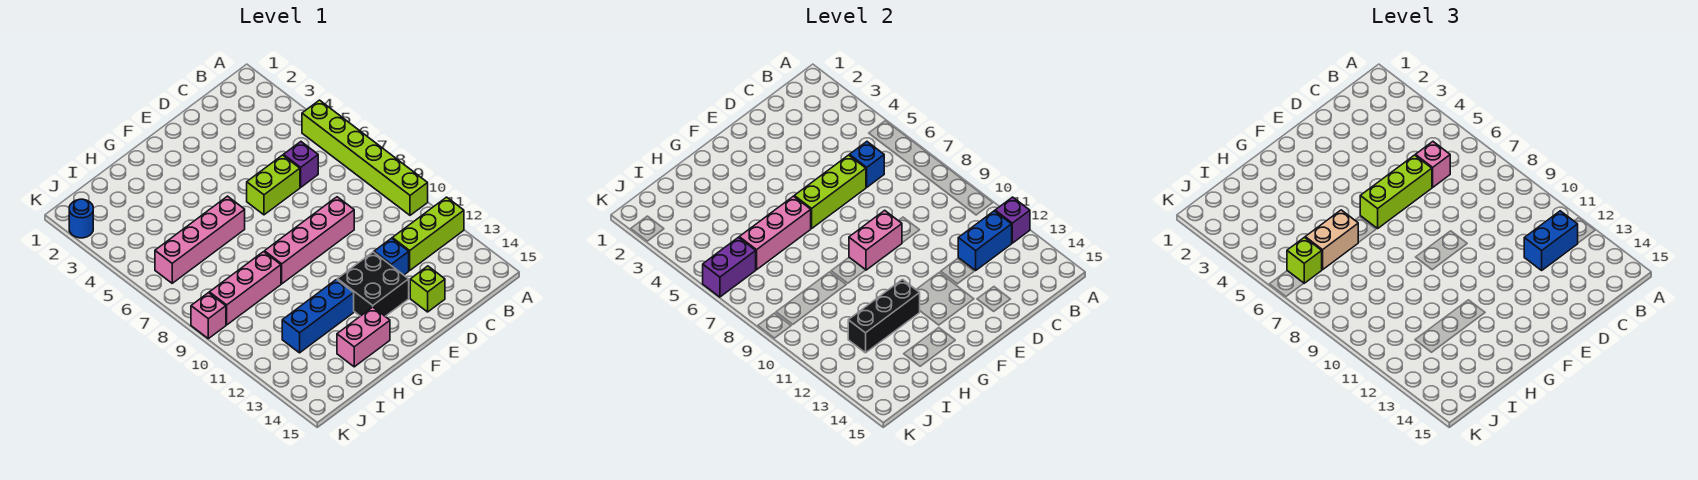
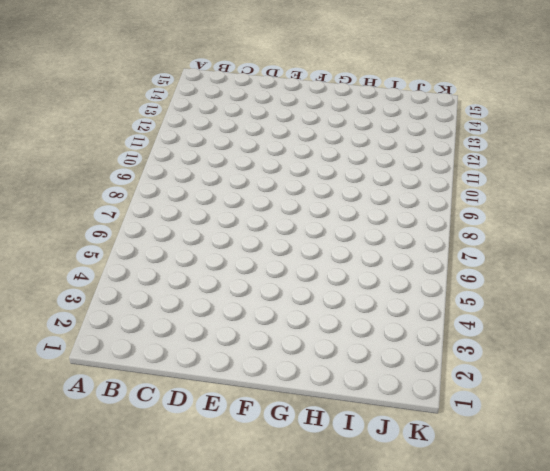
none -> lime brick A5:A10 level 1
none -> lime brick A12:C12 level 1
none -> purple brick C6 level 1

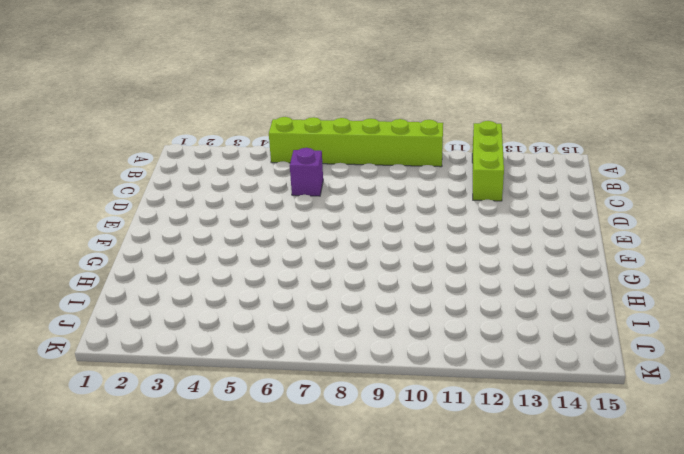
none -> lime brick D6:E6 level 1
none -> pink brick D9:G9 level 1
none -> blue brick D12 level 1

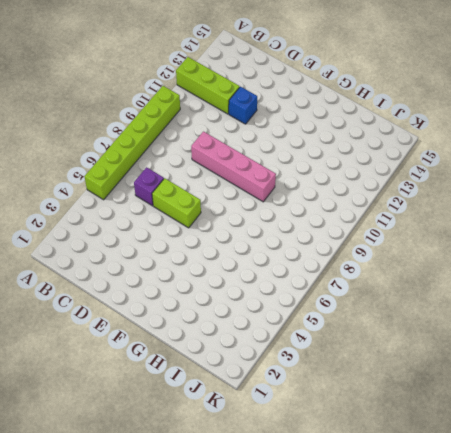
none -> lime brick D14 level 1
none -> black brick E12:F13 level 1
none -> pink brick G6:J6 level 1

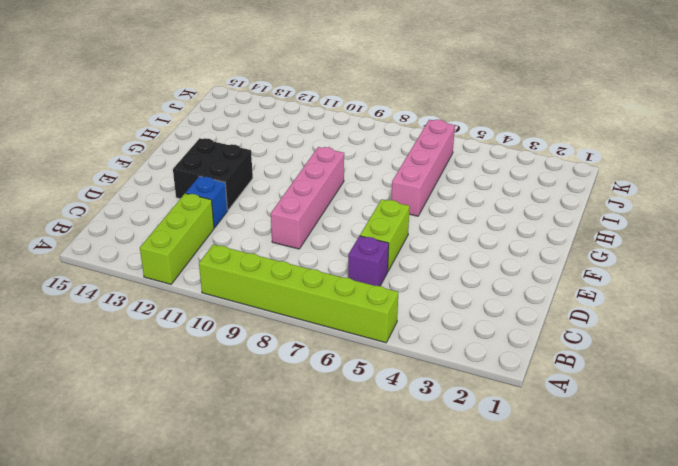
none -> lime brick D14 level 1
none -> blue brick G12:I12 level 1
none -> pink brick G14:H14 level 1

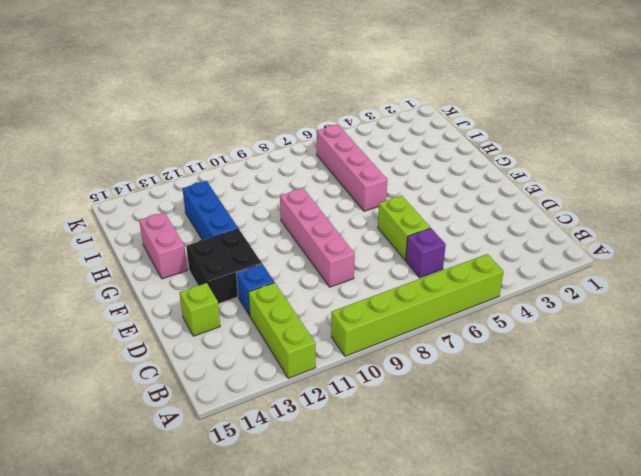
none -> pink brick H9:J9 level 1
none -> blue round brick K2 level 1
none -> pink brick K9 level 1

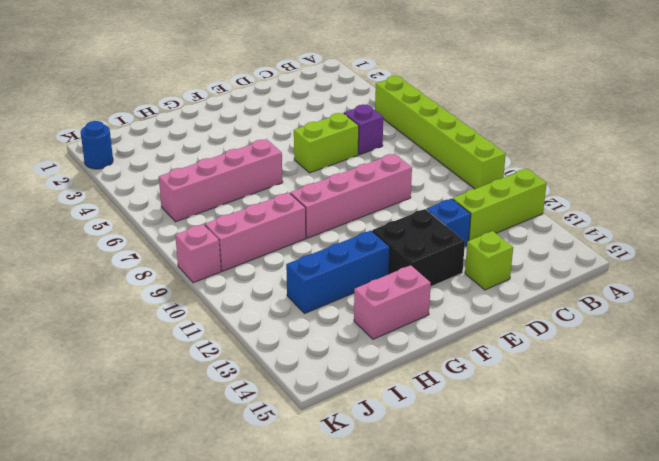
none -> purple brick A12 level 2
none -> blue brick B12:C12 level 2
none -> blue brick C6 level 2

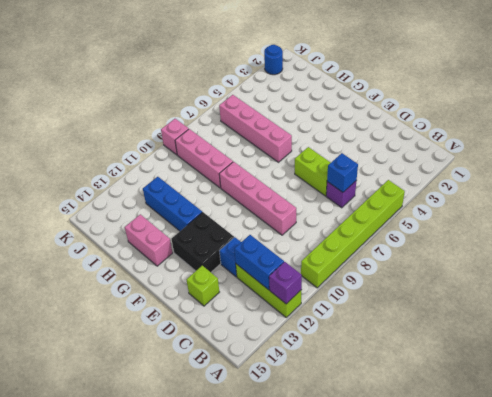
none -> lime brick D6:F6 level 2
none -> pink brick E9:F9 level 2
none -> pink brick G6:I6 level 2

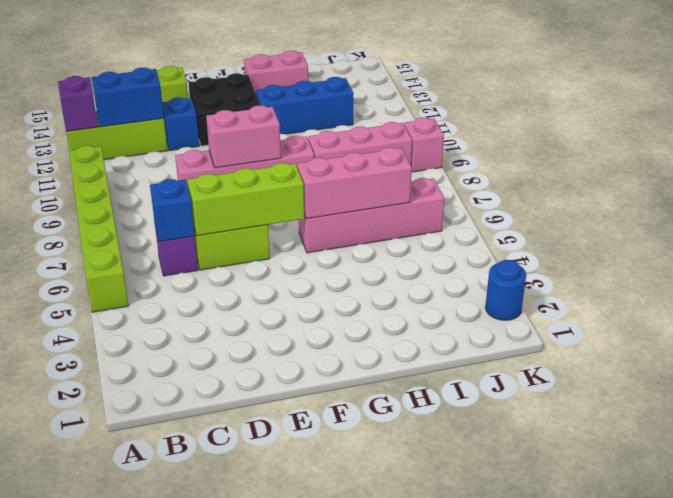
none -> black brick G12:I12 level 2
none -> purple brick J6:K6 level 2
none -> blue brick B12:C12 level 3

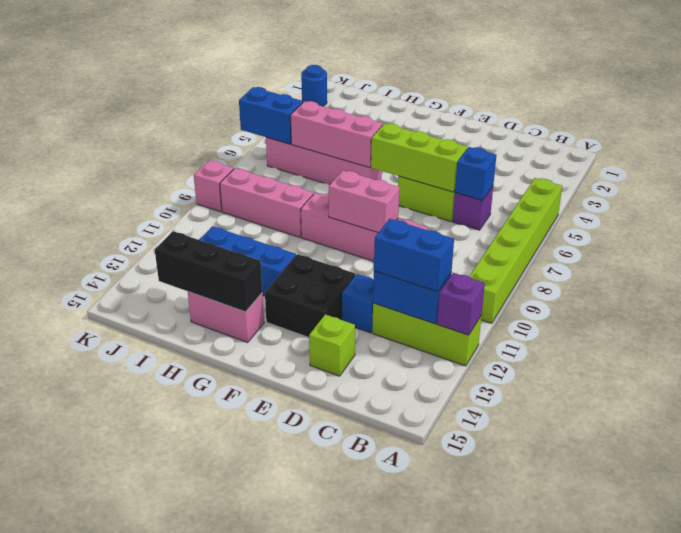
black brick G14:I14 level 2 -> black brick G12:I12 level 2
blue brick J6:K6 level 2 -> purple brick J6:K6 level 2
none -> pink brick C6 level 3
none -> lime brick D6:F6 level 3
none -> tan brick H6:I6 level 3

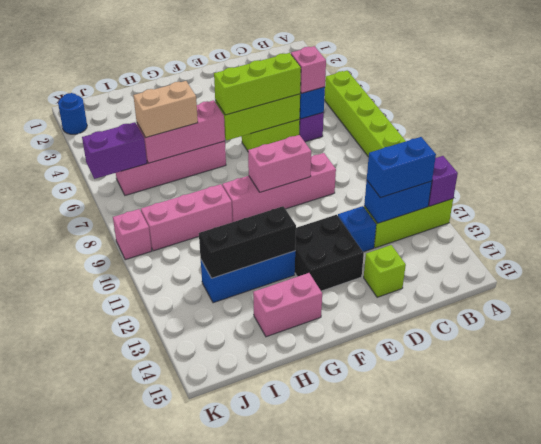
none -> lime brick J6 level 3

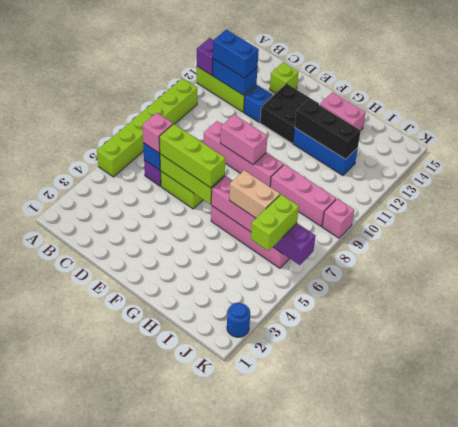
lime brick J5:J6 level 3 -> lime brick J6 level 3

